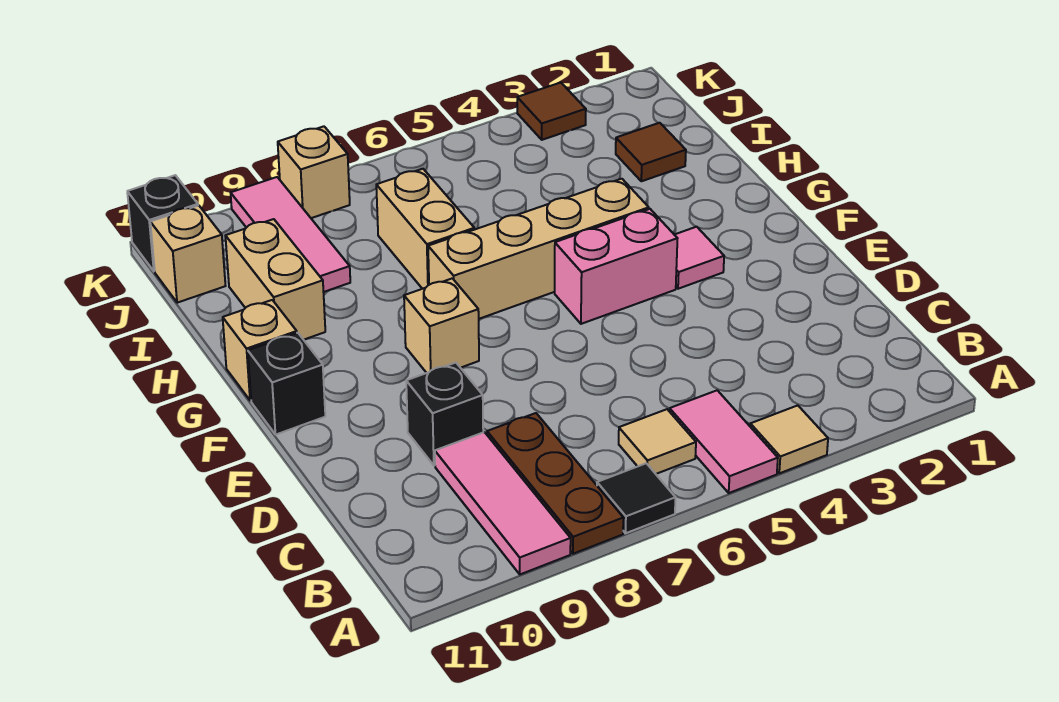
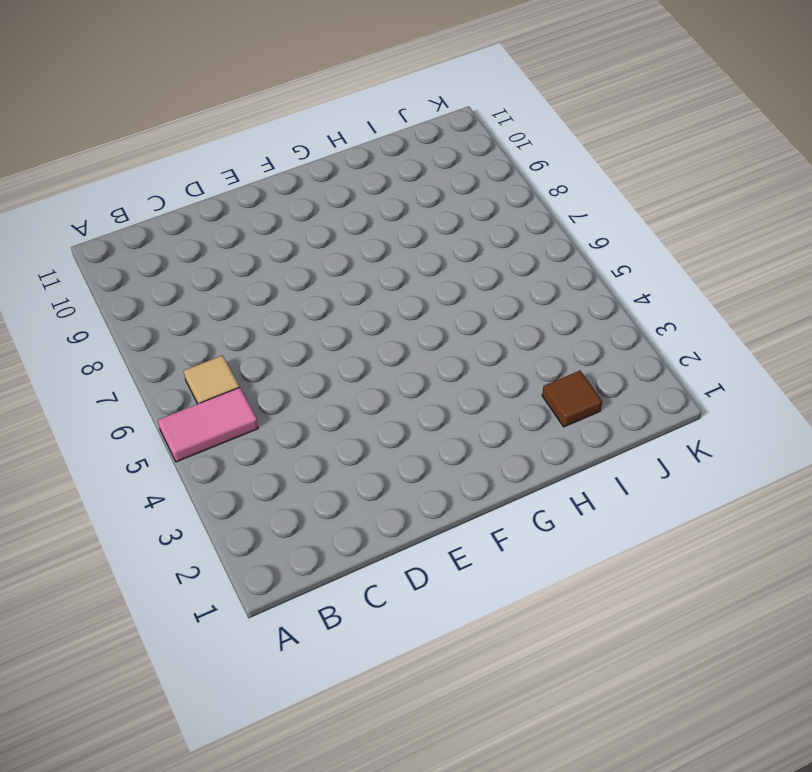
none -> tan tile A4 level 1
none -> black tile A7 level 1
none -> brown plate A8:C8 level 1

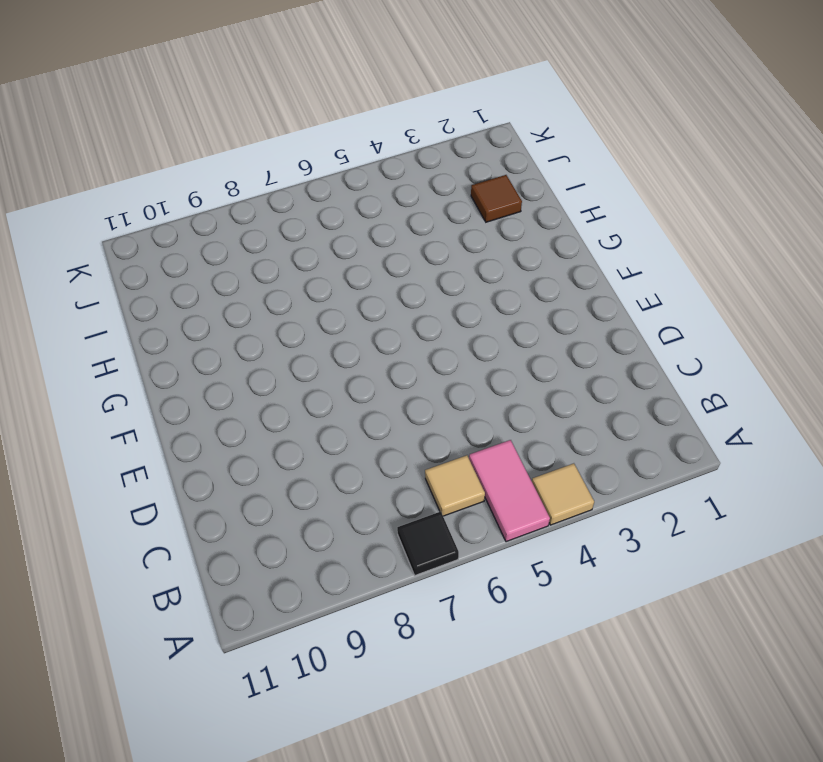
none -> brown plate A8:C8 level 1
none -> pink tile A9:C9 level 1
none -> black brick D9 level 1

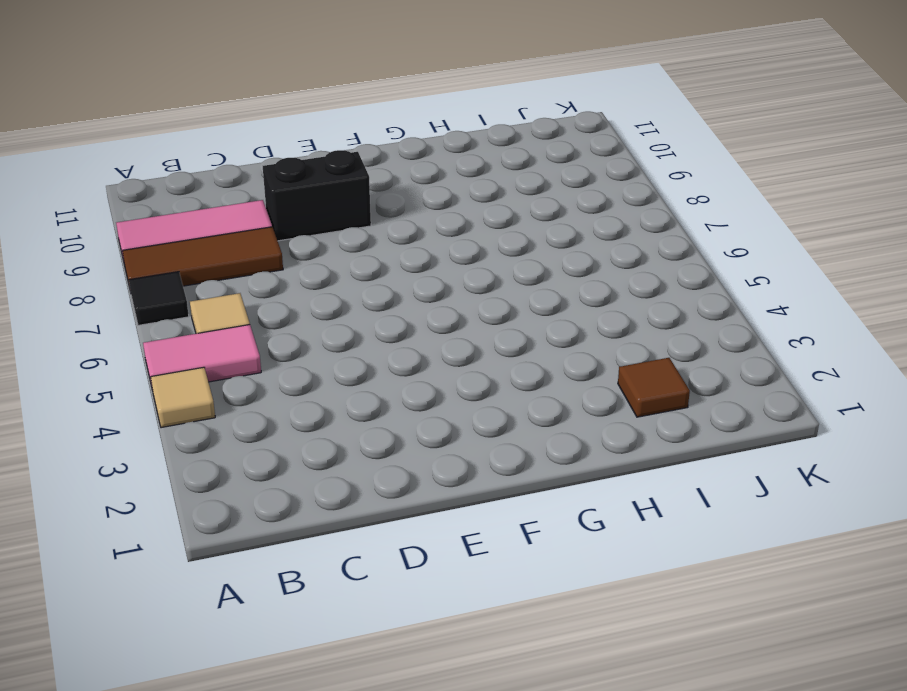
brown tile A8:C8 level 1 -> brown plate A8:C8 level 1
black brick D9:E9 level 1 -> black brick D9 level 1
none -> pink tile F3 level 1
none -> pink brick F4:F5 level 1
none -> tan brick F8 level 1

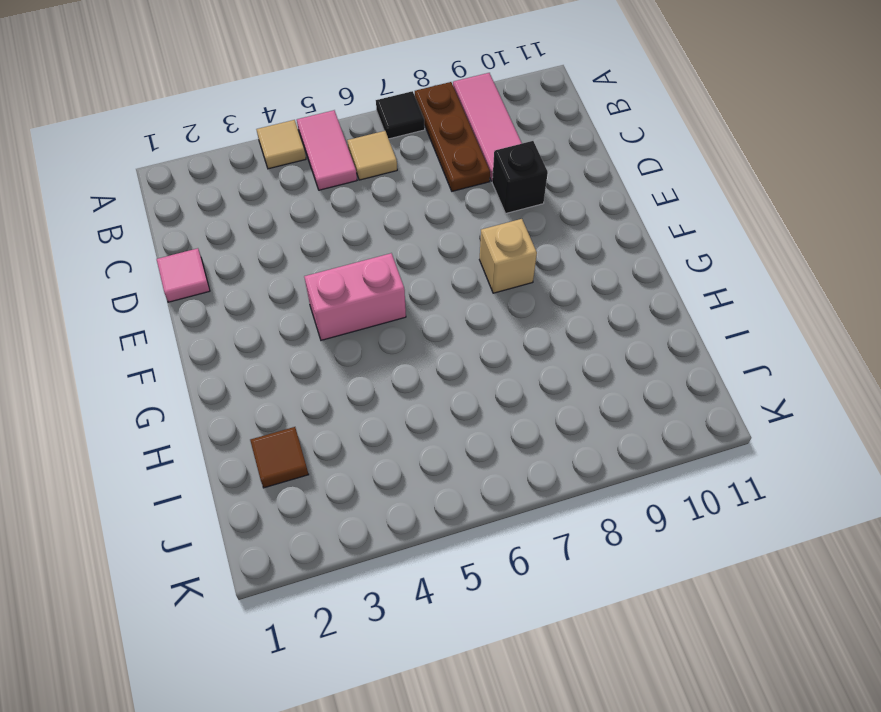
pink tile D1 level 1 -> pink tile F3 level 1
none -> black brick F11 level 1
none -> tan brick G4:G7 level 1
none -> tan brick G11 level 1

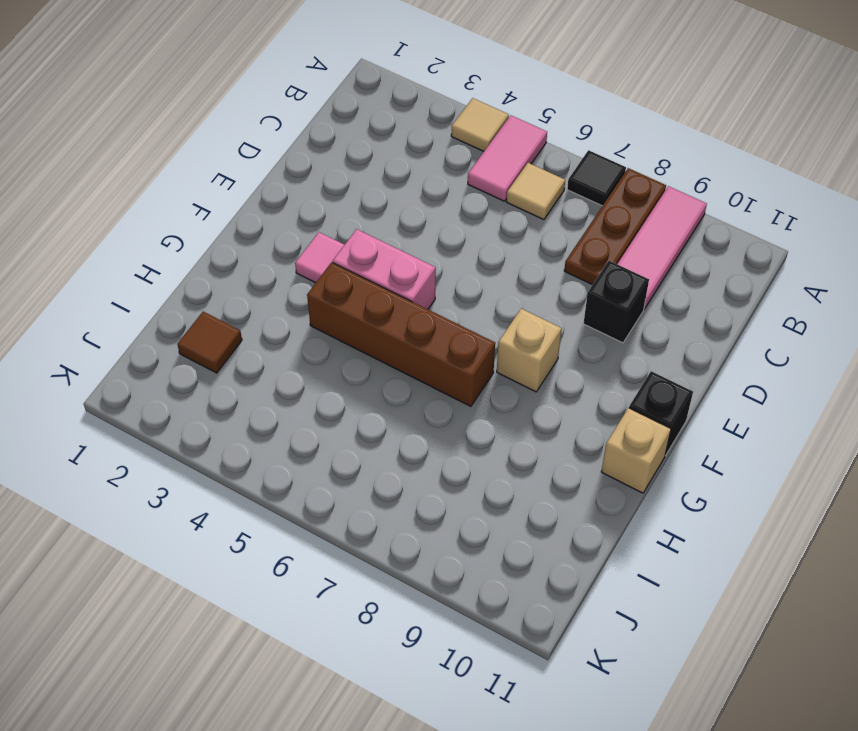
brown brick G4:G7 level 1 -> tan brick G4:G7 level 1
none -> tan brick H7:I7 level 1
none -> tan brick H10:I10 level 1
none -> pink tile I9:K9 level 1

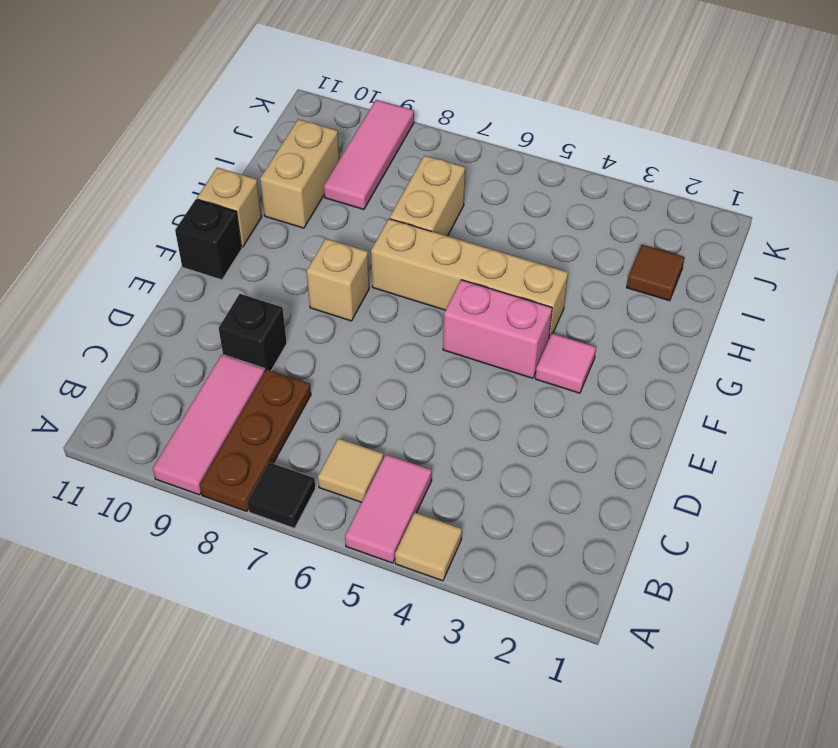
none -> tan brick J11 level 1
none -> brown tile K3 level 1
none -> tan brick K8 level 1

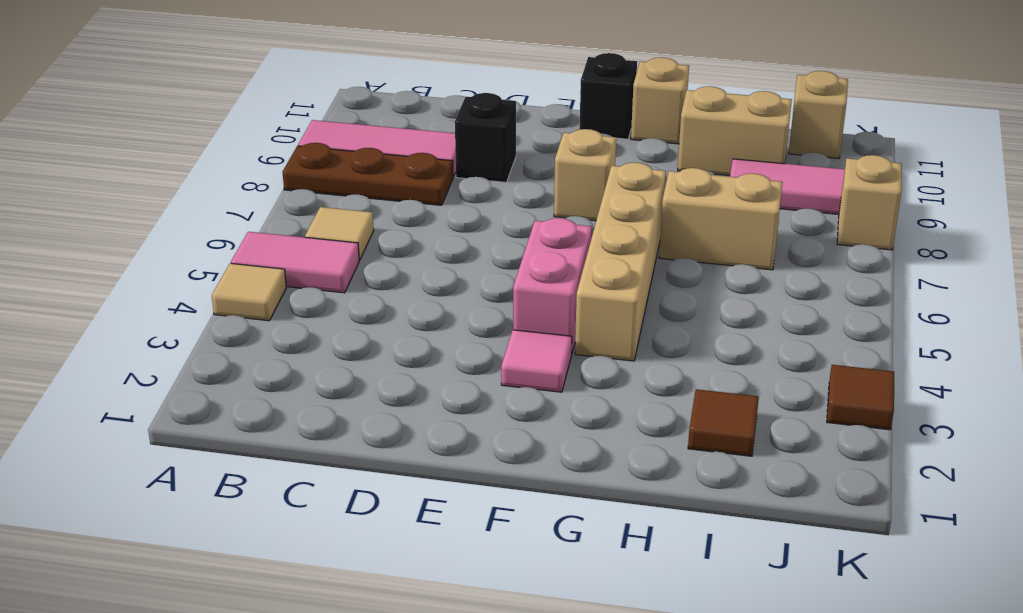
none -> black tile A7 level 1
none -> black brick K11 level 1

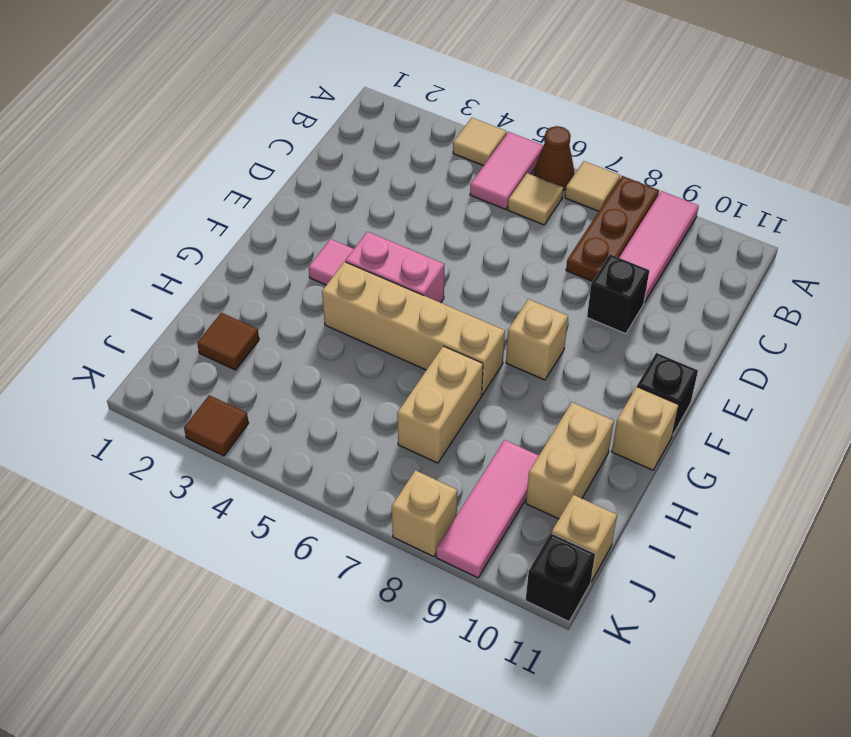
brown cone A6 level 1 -> none
tan tile A7 level 1 -> black tile A7 level 1

